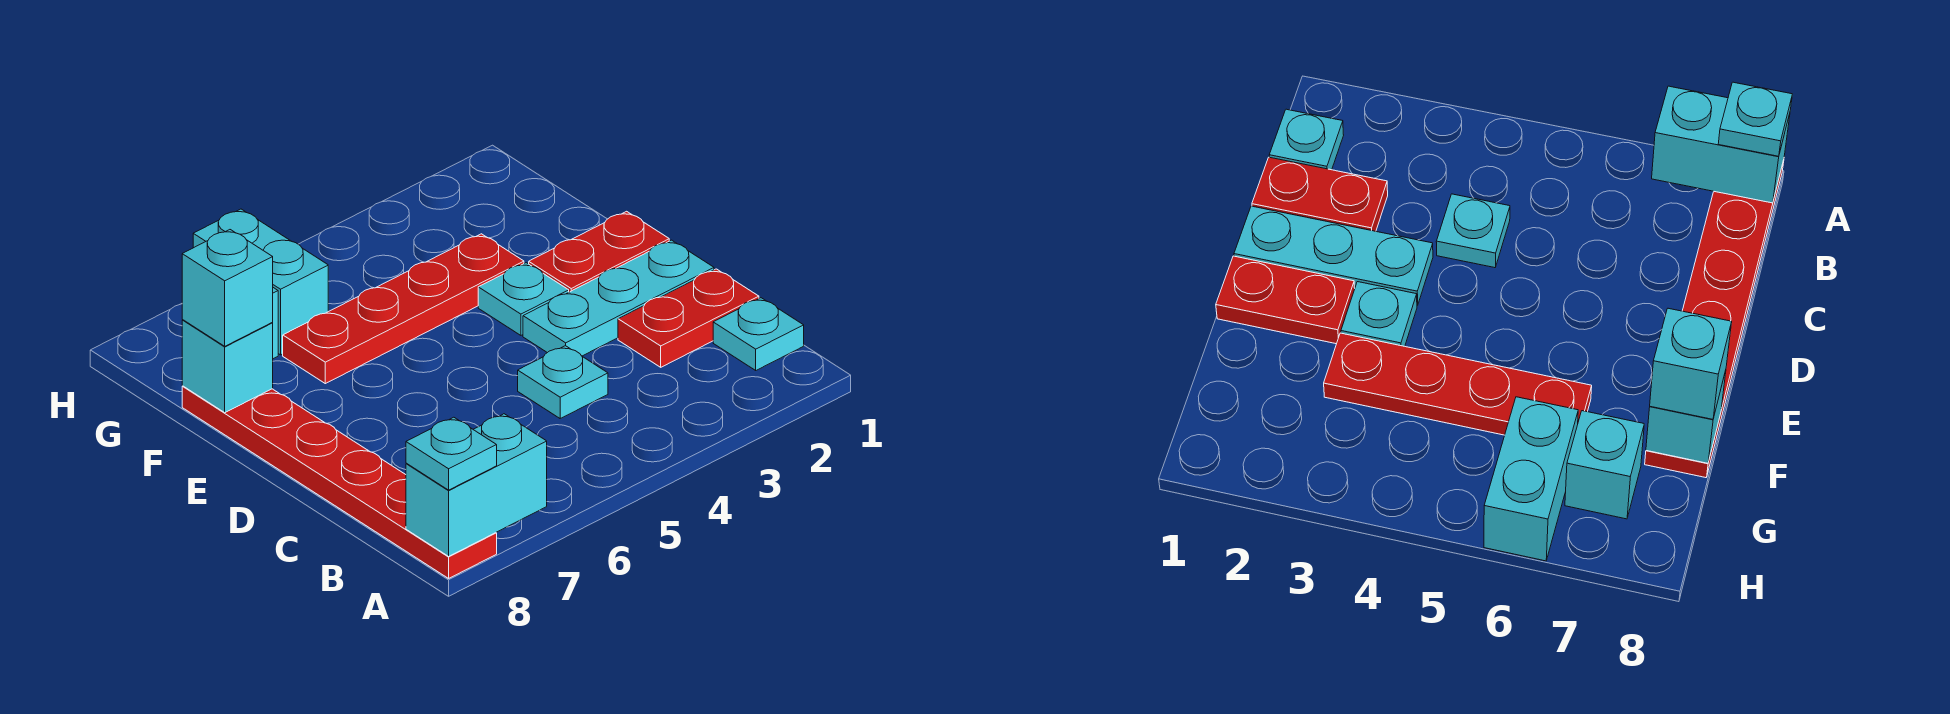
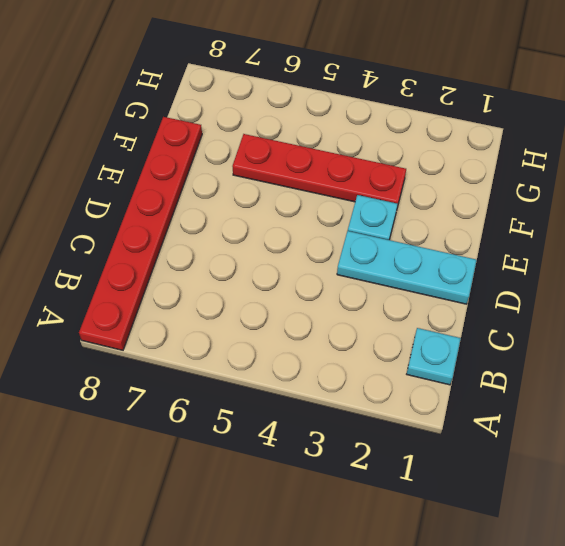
none -> red plate C1:C2 level 1
none -> cyan plate C4 level 1
none -> red plate E1:E2 level 1

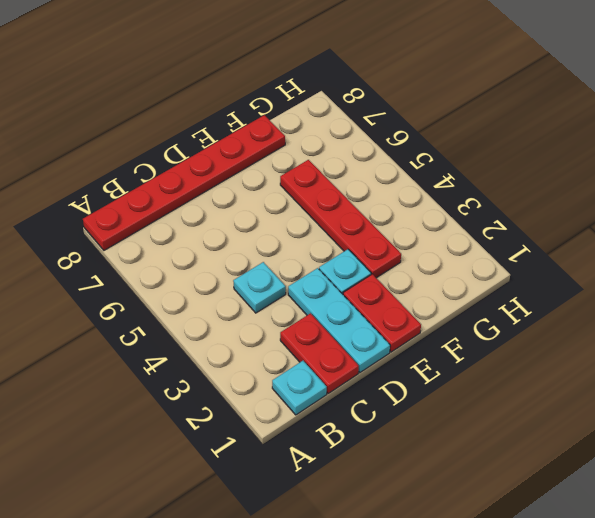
none -> cyan brick G6:H6 level 1
none -> cyan brick G7 level 1
none -> cyan brick A7:A8 level 2

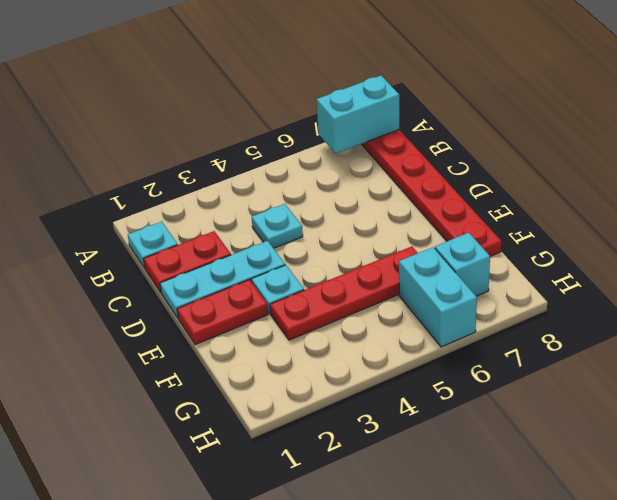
none -> cyan brick F8 level 2
none -> cyan plate A8 level 3
none -> cyan brick F8 level 3

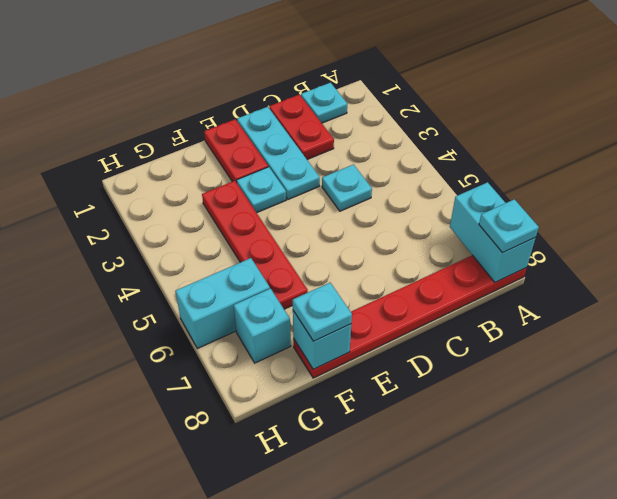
cyan plate F8 level 3 -> cyan brick F8 level 3

